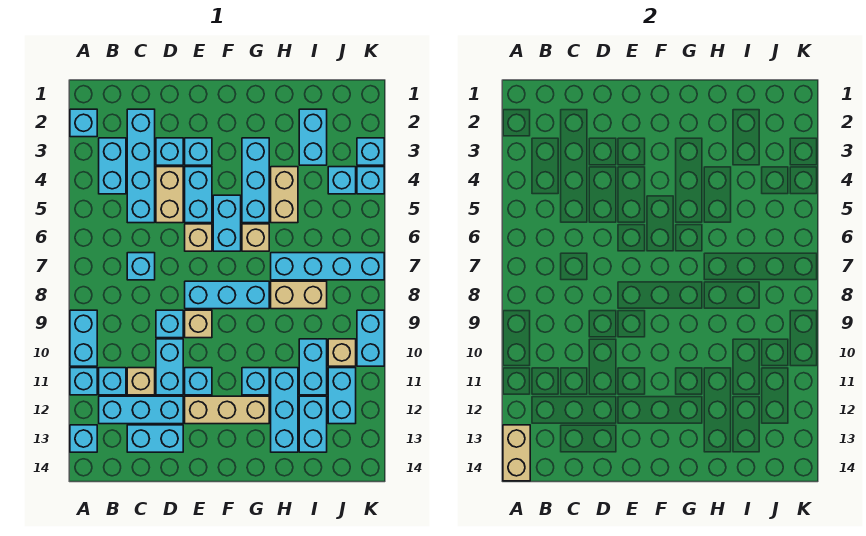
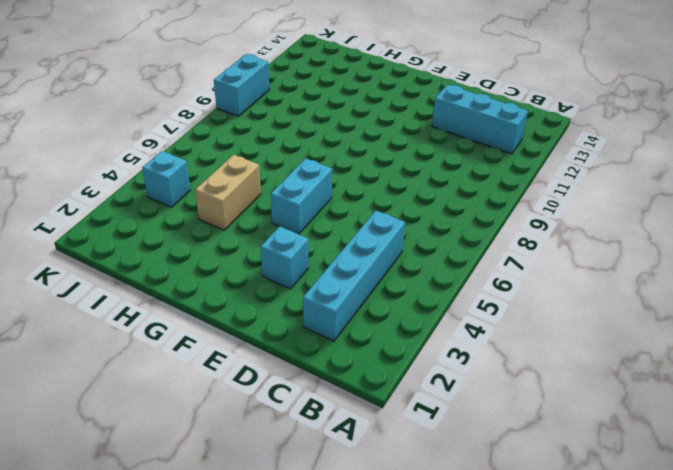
none -> cyan brick A2 level 1
none -> cyan brick A9:A10 level 1
none -> cyan brick A11 level 1
none -> cyan brick A13 level 1

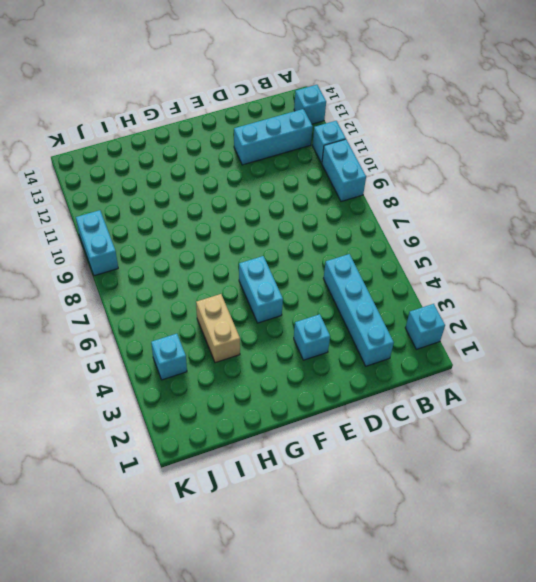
none -> cyan brick B3:B4 level 1
none -> cyan brick B11 level 1
none -> cyan brick C7 level 1
none -> tan brick C11 level 1

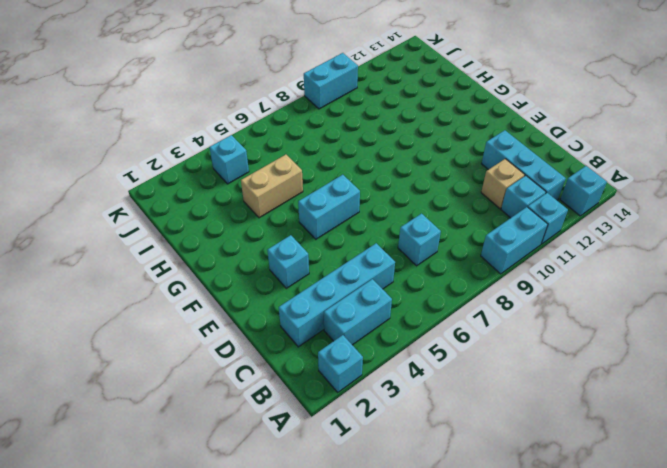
none -> cyan brick C13:D13 level 1
none -> cyan brick D3 level 1
none -> tan brick D4:D5 level 1
none -> cyan brick D9 level 1

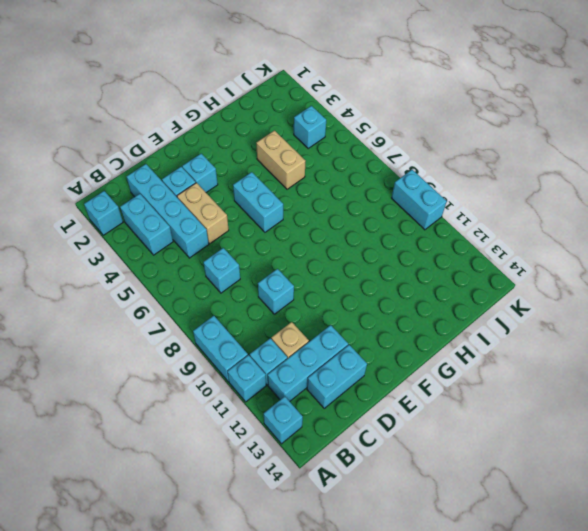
none -> cyan brick D10:D11 level 1
none -> cyan brick E4:E5 level 1
none -> tan brick E6 level 1
none -> cyan brick E8:G8 level 1

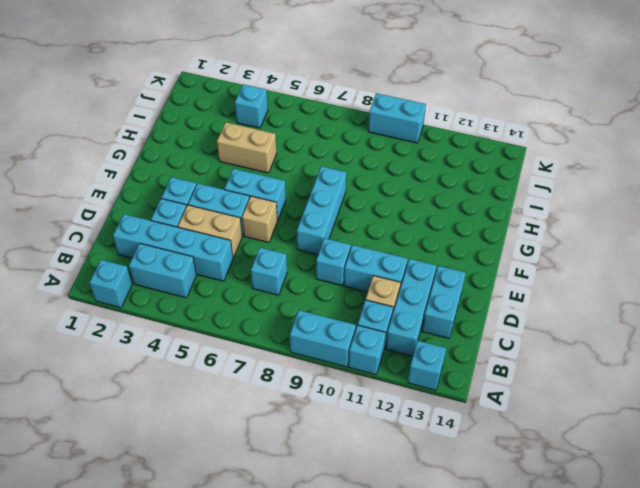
none -> tan brick E9 level 1
none -> cyan brick E11 level 1
none -> tan brick E12:G12 level 1
none -> cyan brick G3:G5 level 1

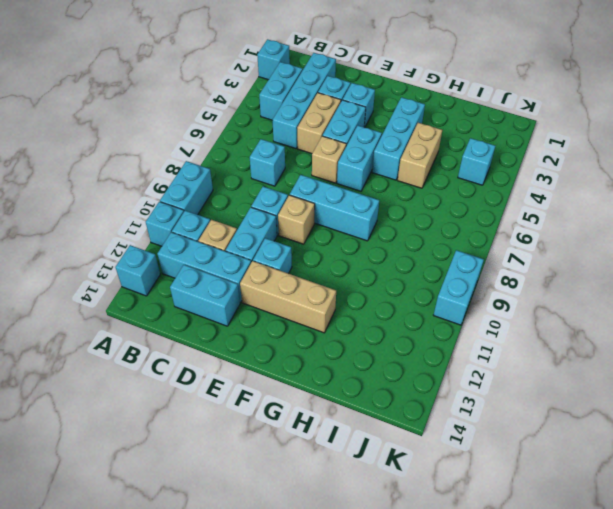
none -> tan brick G6 level 1
none -> cyan brick G11 level 1
none -> cyan brick H7:K7 level 1
none -> tan brick H8:I8 level 1

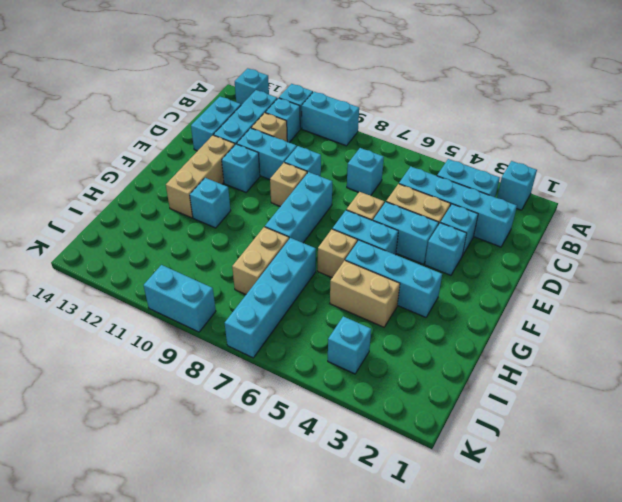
none -> cyan brick H11:H13 level 1
none -> cyan brick I2:I3 level 1
none -> cyan brick I10:I11 level 1
none -> cyan brick I12:I13 level 1

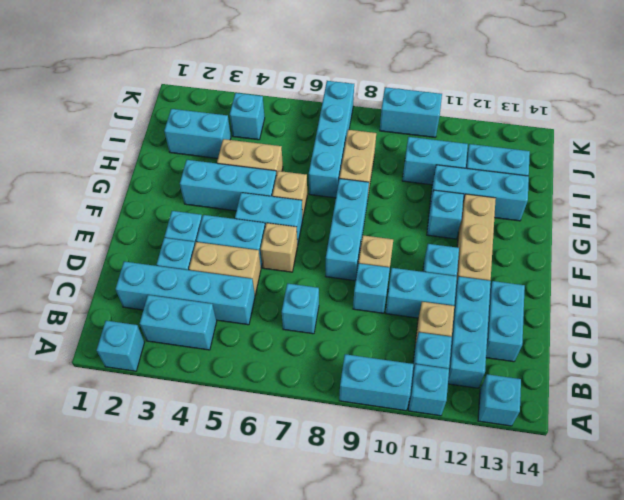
none -> tan brick J10 level 1
none -> cyan brick J11:J12 level 1
none -> cyan brick K3 level 1
none -> cyan brick K4 level 1

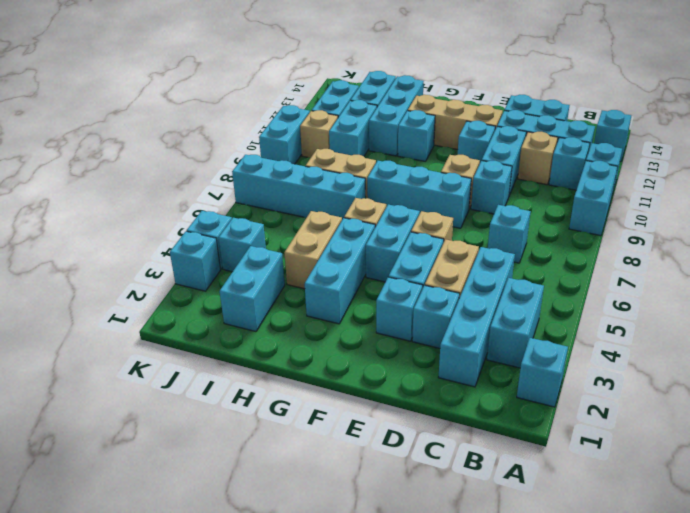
none -> tan brick A13:A14 level 2

